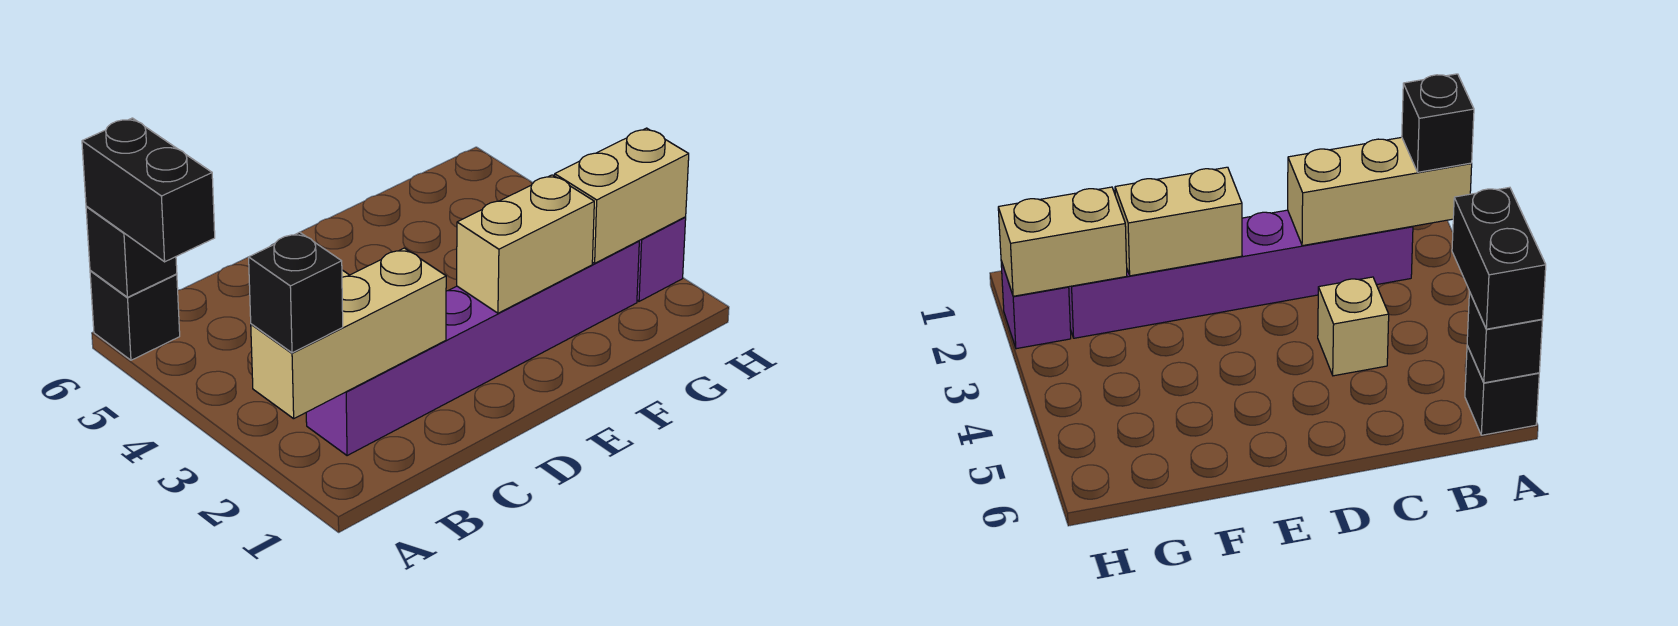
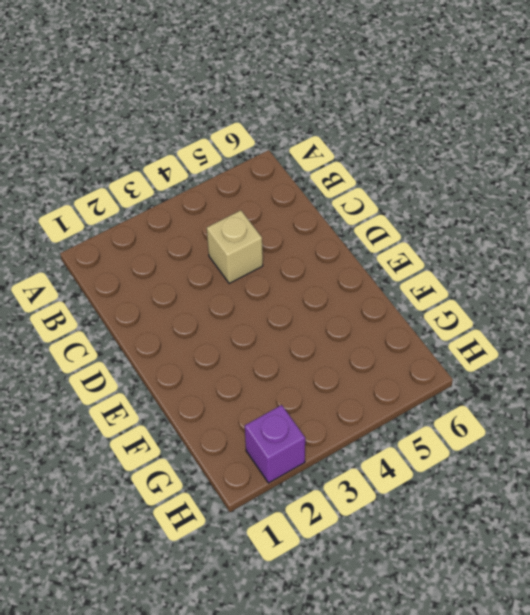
none -> black brick A6 level 1
none -> purple brick B2:G2 level 1

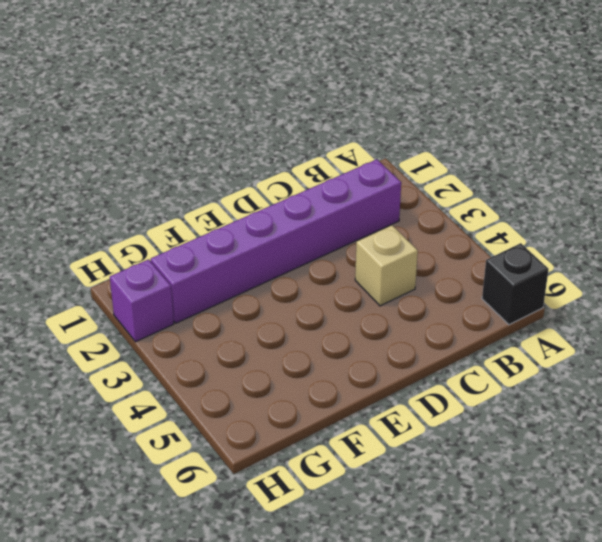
none -> tan brick A2:C2 level 2
none -> black brick A6 level 2

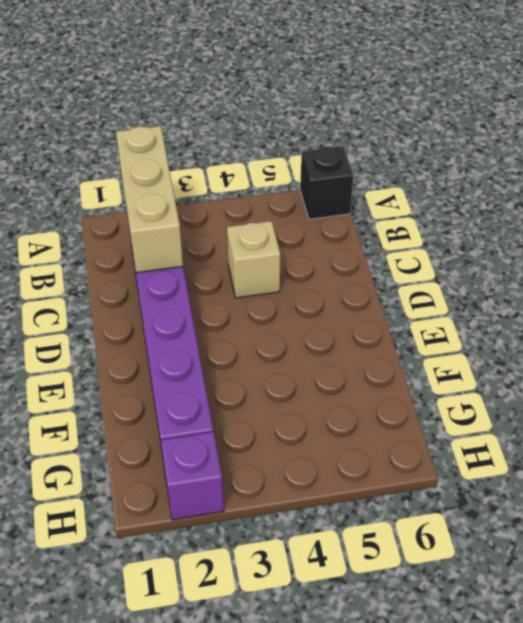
none -> black brick A6 level 2
none -> tan brick E2:F2 level 2

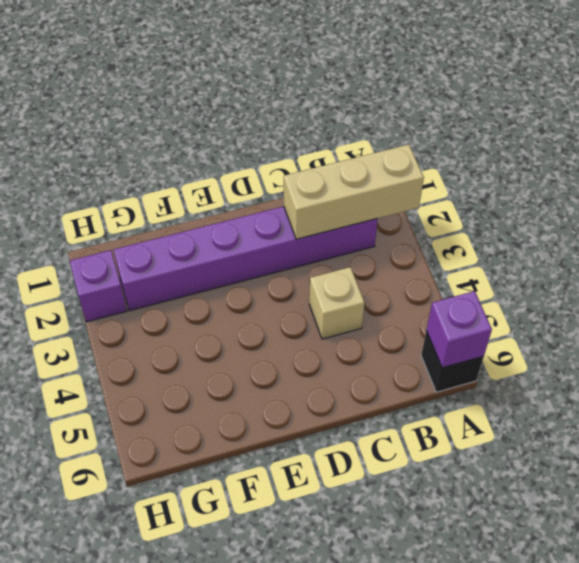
purple brick A6 level 2 -> black brick A6 level 2
none -> tan brick E2:F2 level 2
none -> tan brick G2:H2 level 2

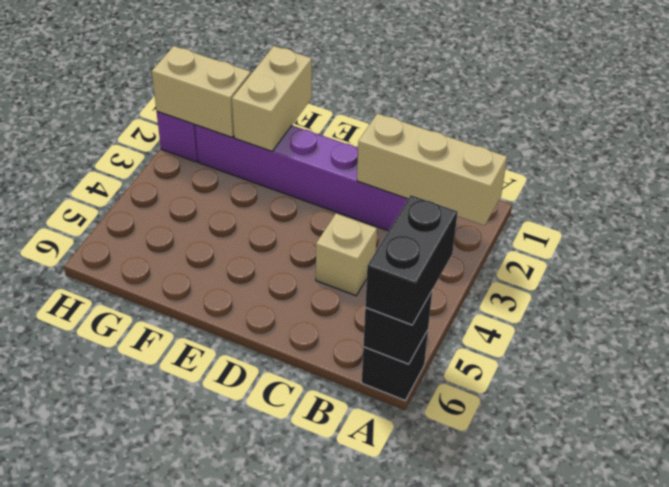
tan brick F1:F2 level 2 -> tan brick E2:F2 level 2
none -> black brick A2 level 3

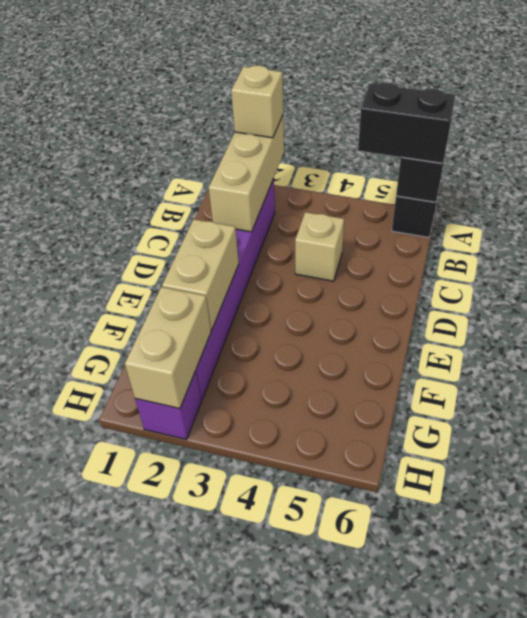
tan brick A2 level 3 -> black brick A2 level 3

